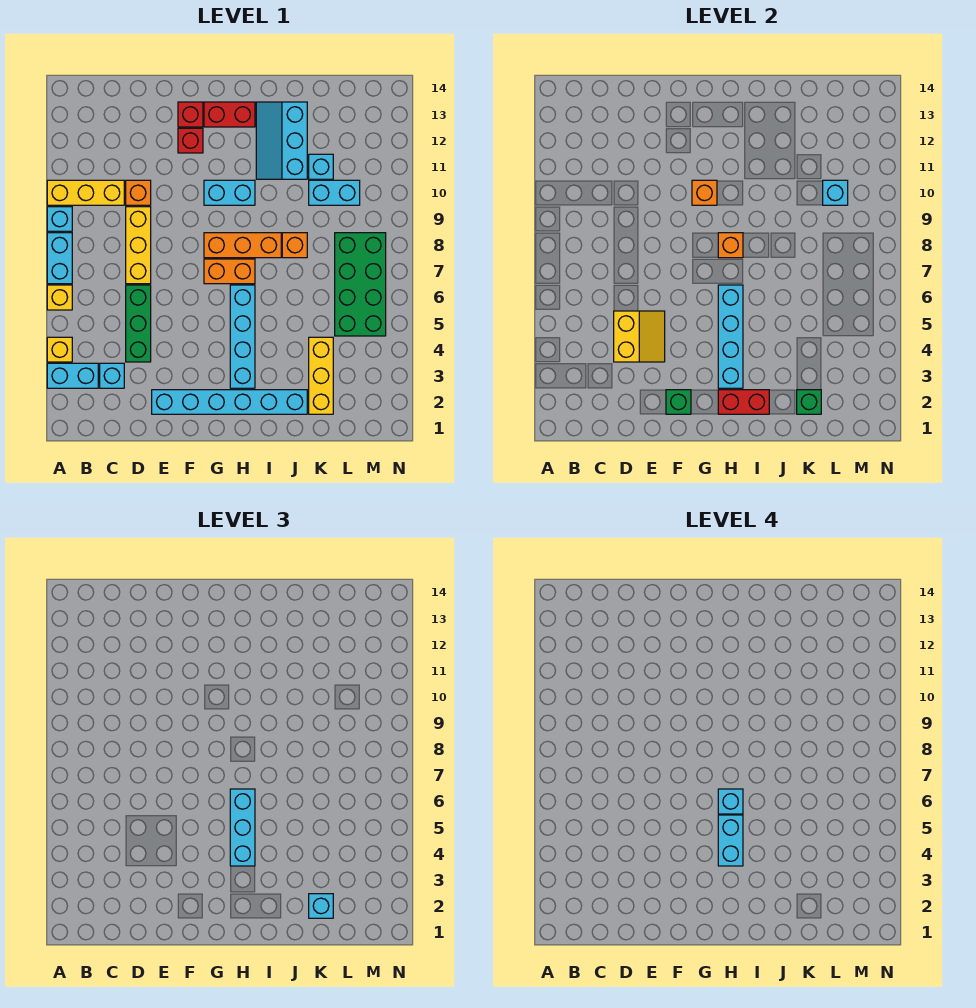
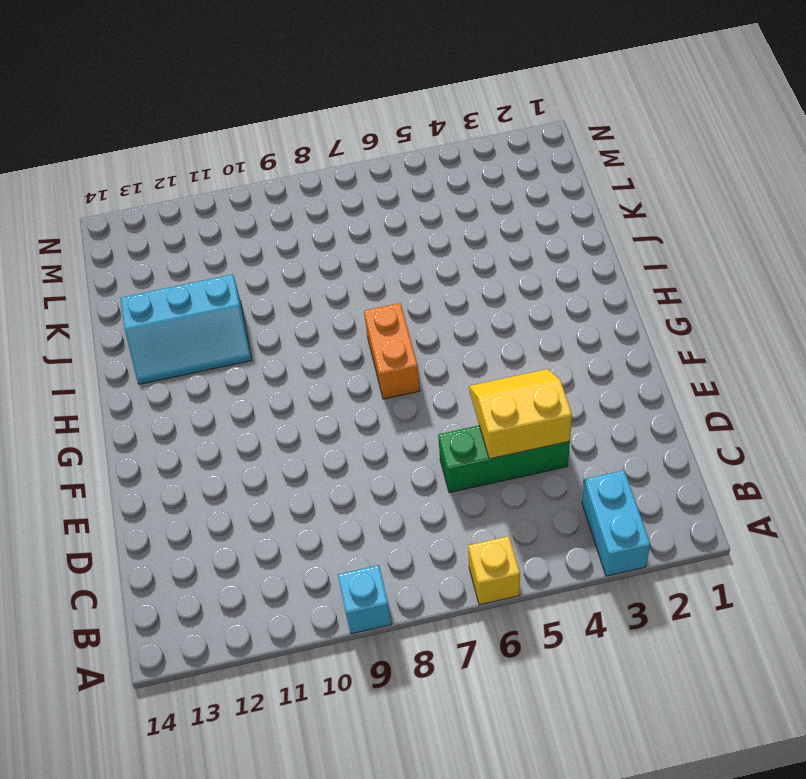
none -> yellow brick A4 level 1
none -> cyan brick A7:A8 level 1
none -> yellow brick A10:C10 level 1
none -> cyan brick C3 level 1

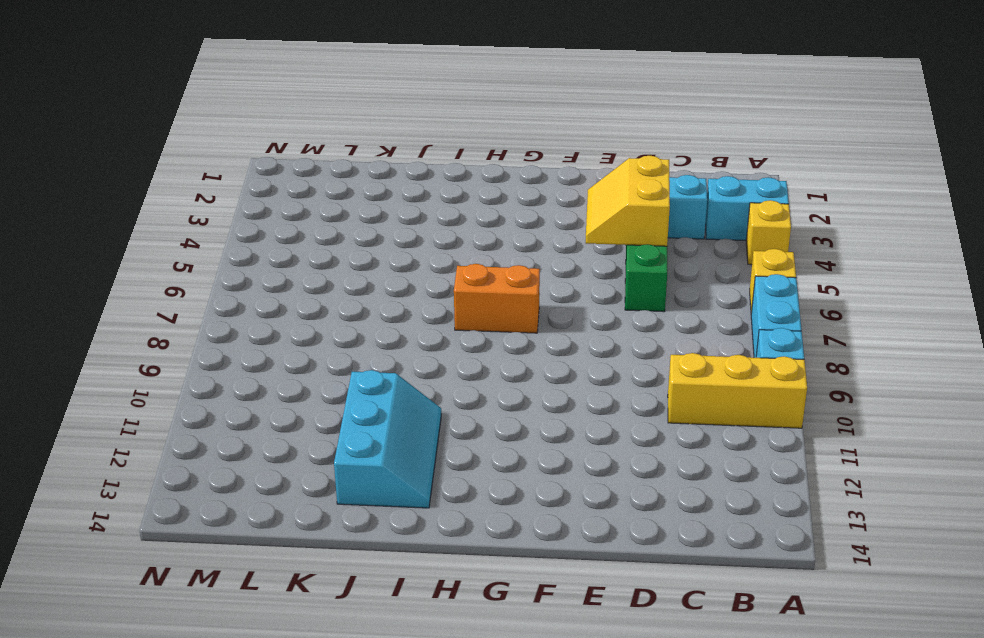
none -> yellow brick D7:D9 level 1
none -> orange brick D10 level 1
none -> cyan brick E2:J2 level 1
none -> red brick F12 level 1

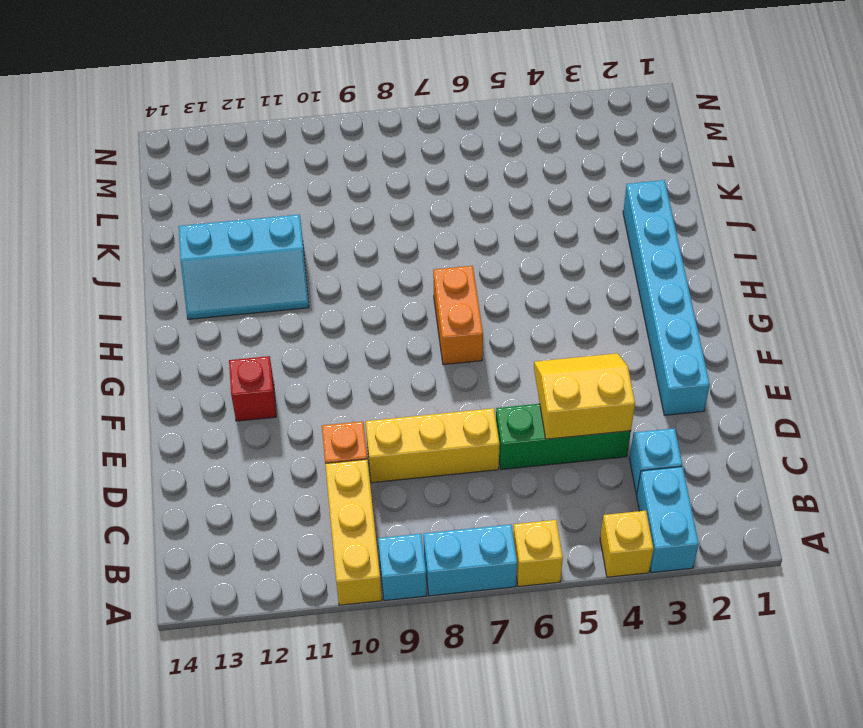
none -> red brick F13 level 1
none -> orange brick G8:I8 level 1
none -> cyan brick G10:H10 level 1
none -> red brick G13:H13 level 1

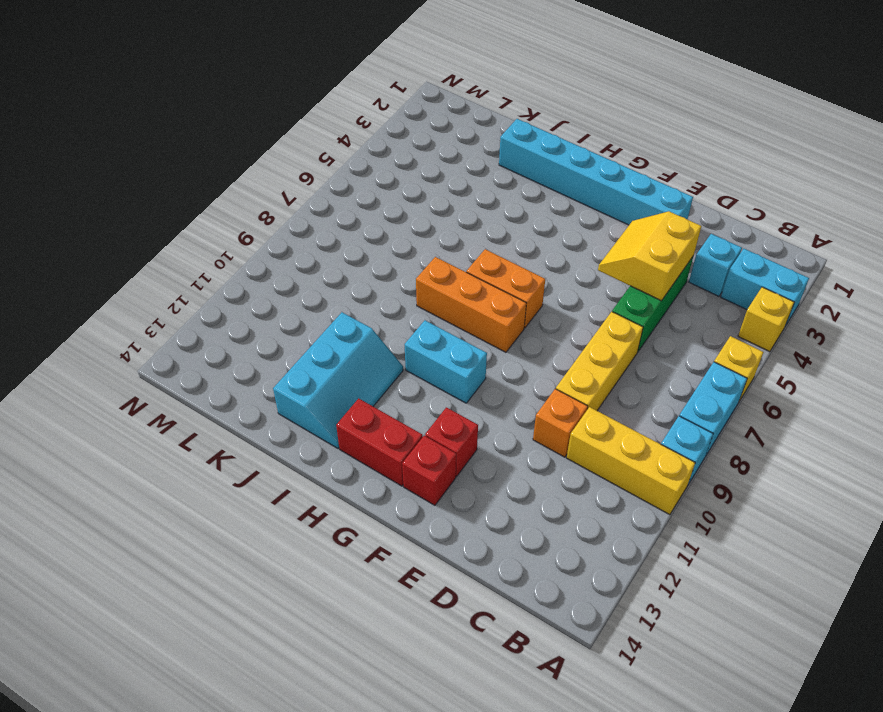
none -> cyan brick H3:H6 level 1
none -> orange brick J8 level 1
none -> yellow brick K2:K4 level 1
none -> cyan brick K10:L10 level 1

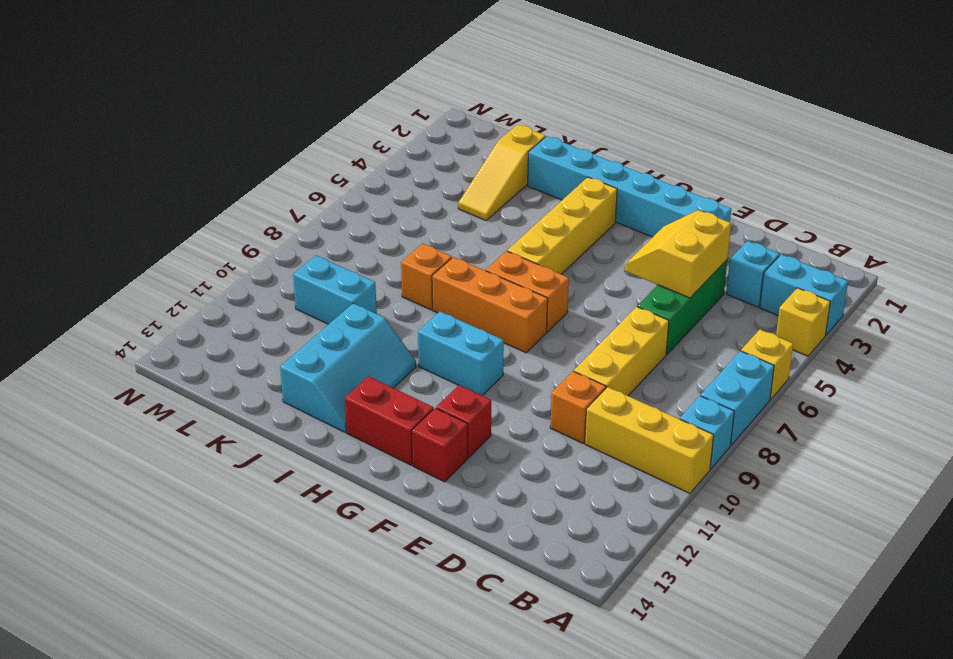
yellow brick H3:H6 level 1 -> cyan brick H3:H6 level 1
yellow slope K2:K4 level 1 top 2 -> yellow brick K2:K4 level 1
none -> cyan brick K11 level 1
none -> green brick L5:M8 level 1
none -> green brick F2 level 2
none -> orange brick G10 level 2

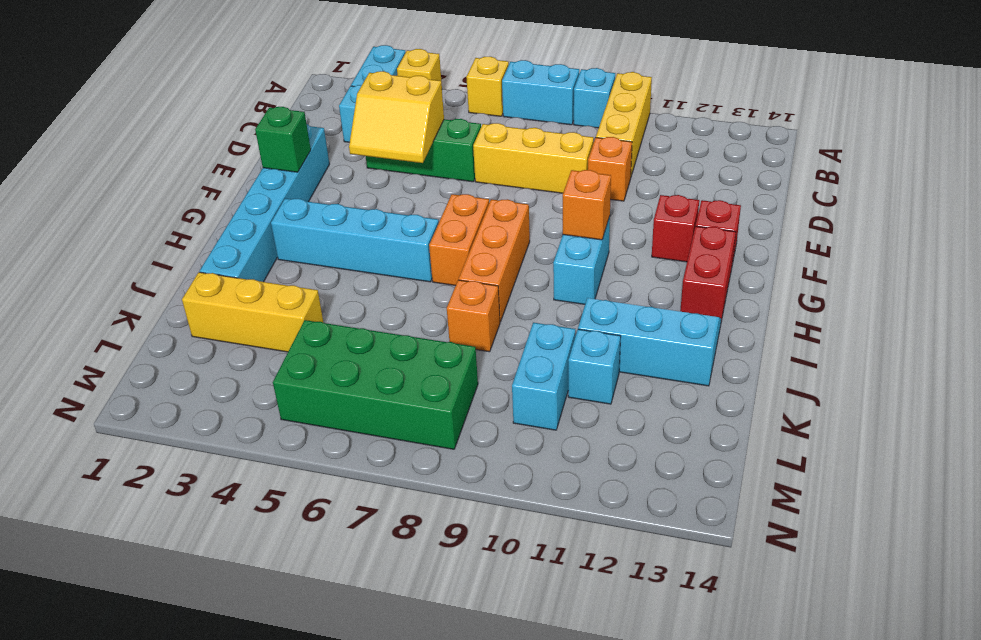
none -> red brick H2:I2 level 2
none -> cyan brick H3:H6 level 2
none -> orange brick H8 level 2
none -> green brick K2 level 2

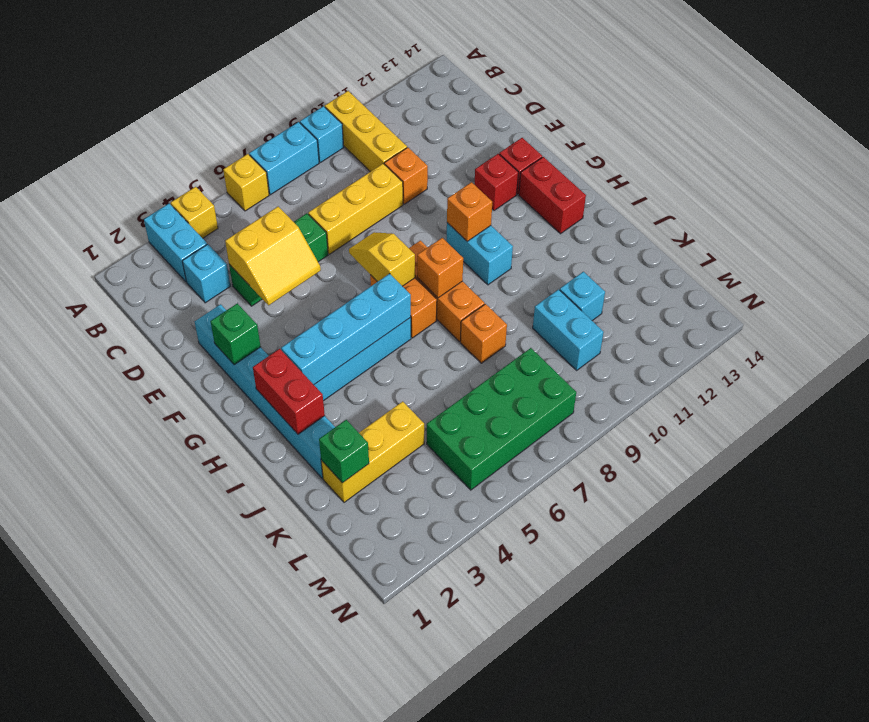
yellow slope F7:G7 level 2 top G -> none
none -> cyan slope I11:J13 level 1 top J
none -> cyan brick L10 level 2
none -> cyan brick H4:H6 level 3
none -> cyan brick K2 level 3

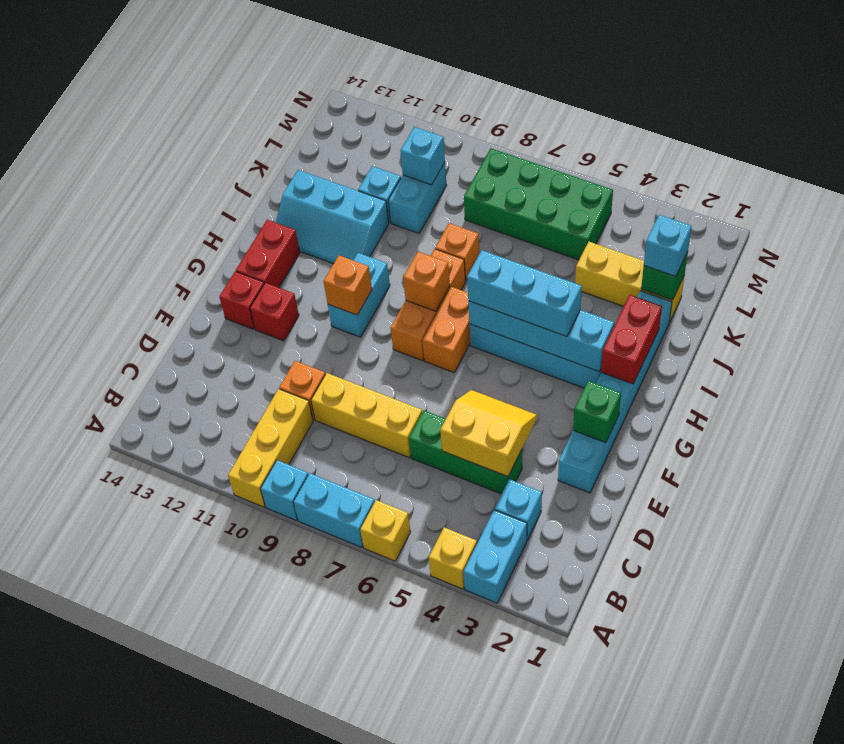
none -> cyan brick H4:H5 level 4
none -> cyan brick H6 level 4

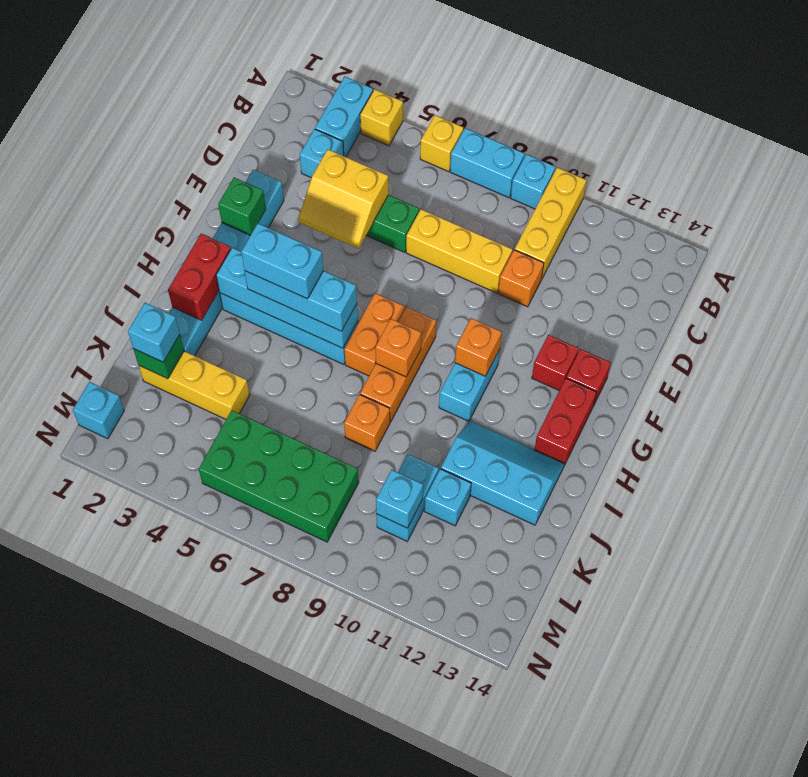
cyan brick M1 level 1 -> cyan brick H6 level 4

